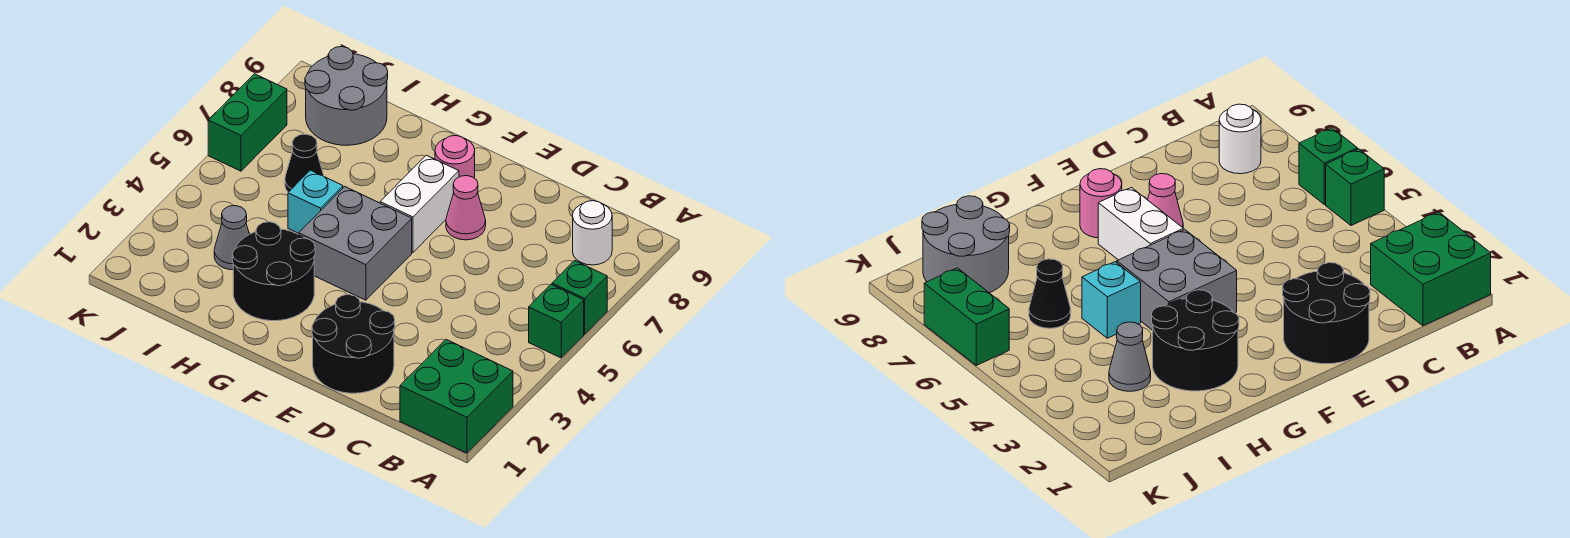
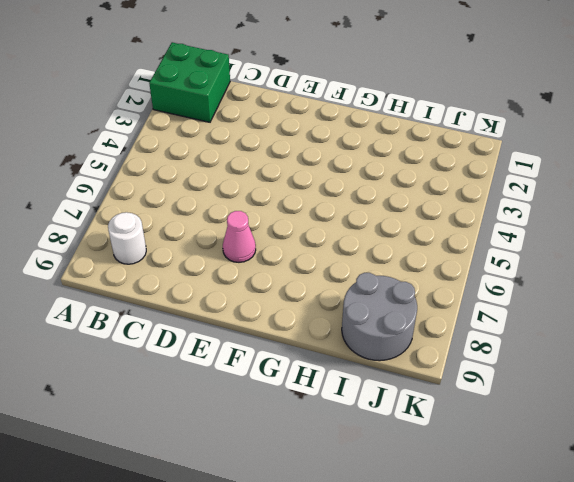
none -> green brick A5 level 1
none -> green brick A6 level 1
none -> black round brick D1:E2 level 1

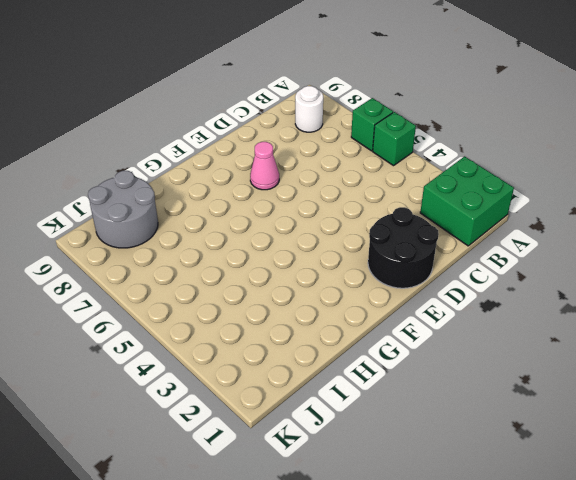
none -> grey brick F4:G5 level 1
none -> white brick F6:F7 level 1
none -> pink round brick F8 level 1

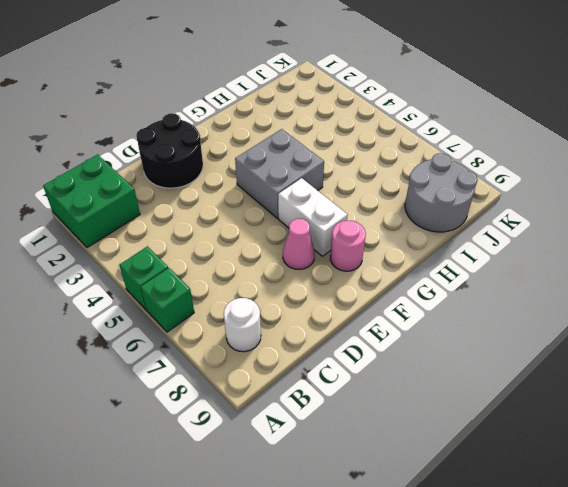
none -> black round brick G2:H3 level 1
none -> cyan brick H5 level 1
none -> grey cone I3 level 1

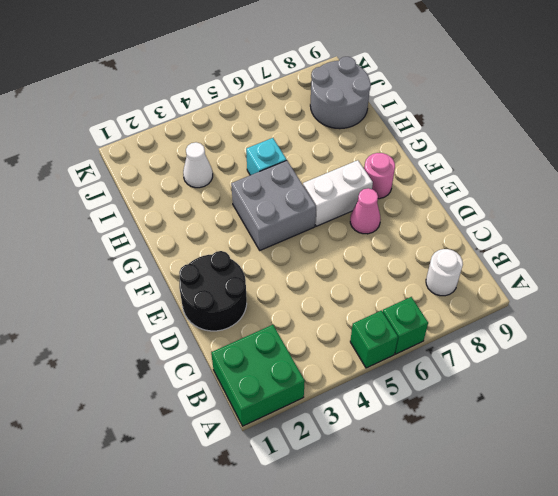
white cone I3 level 1 -> grey cone I3 level 1
none -> black round brick G2:H3 level 1
none -> black cone I6 level 1
none -> green brick K6:K7 level 1

